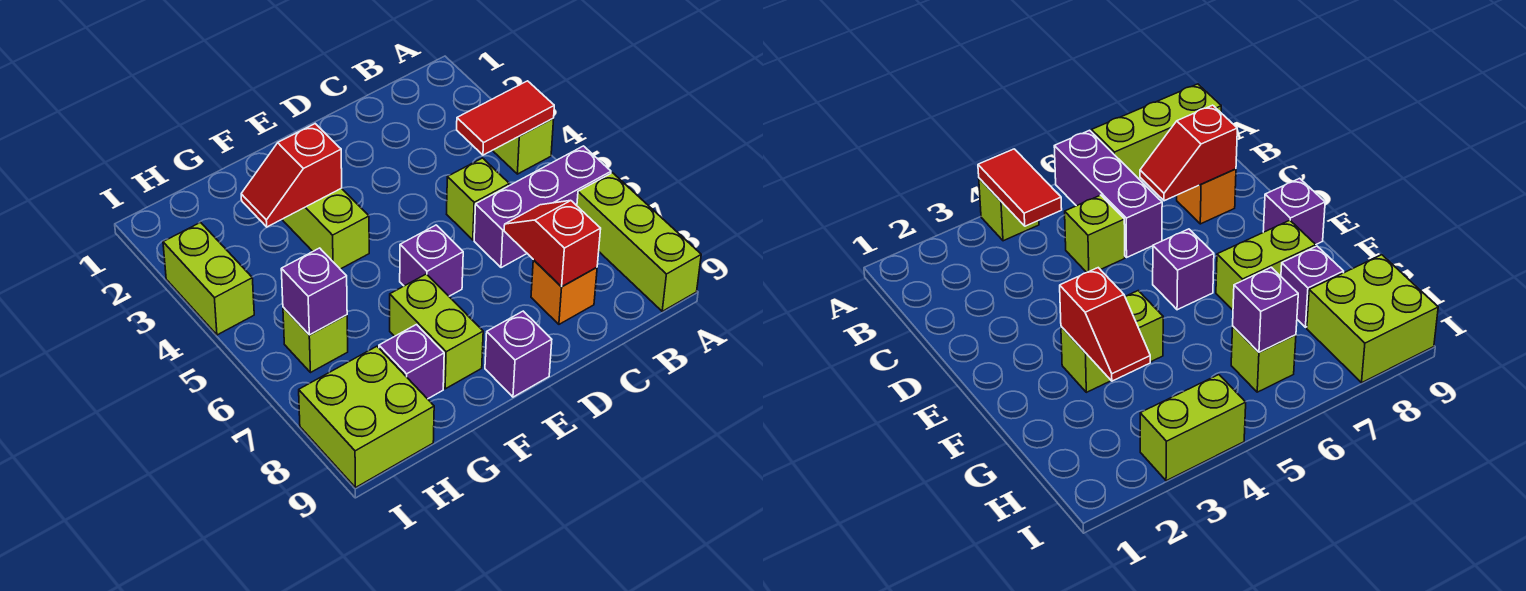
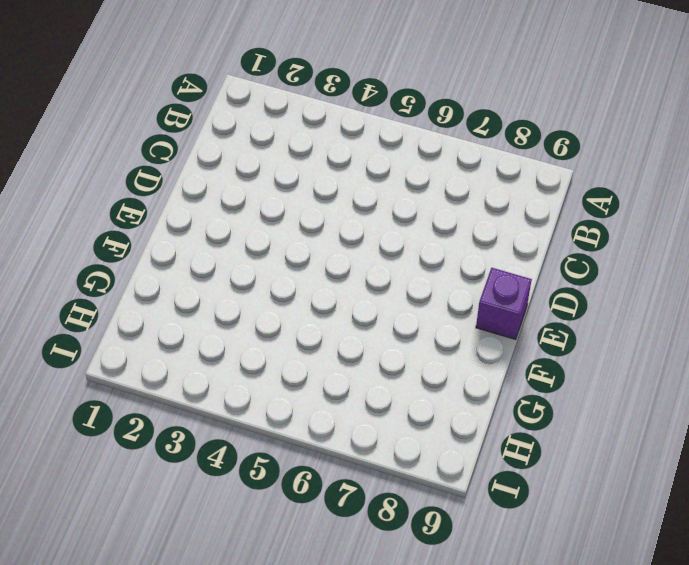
none -> lime brick A4 level 1
none -> purple brick A6:C6 level 1
none -> lime brick A7:A9 level 1

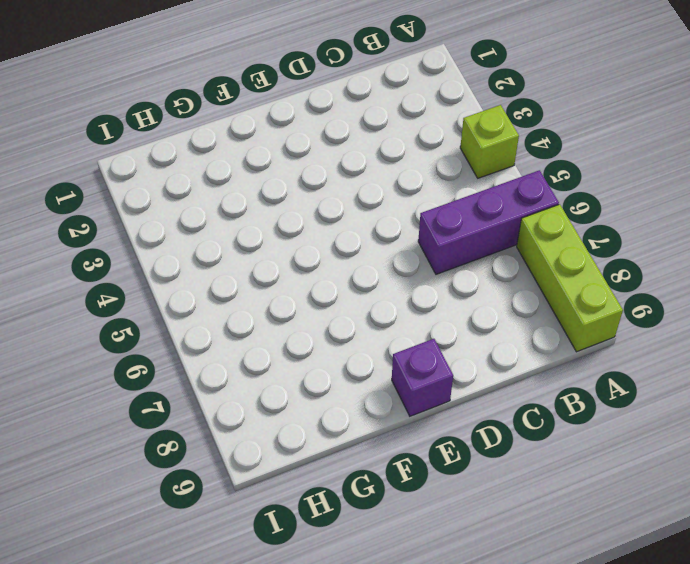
none -> lime brick C5 level 1
none -> orange brick C8 level 1
none -> purple brick E6 level 1

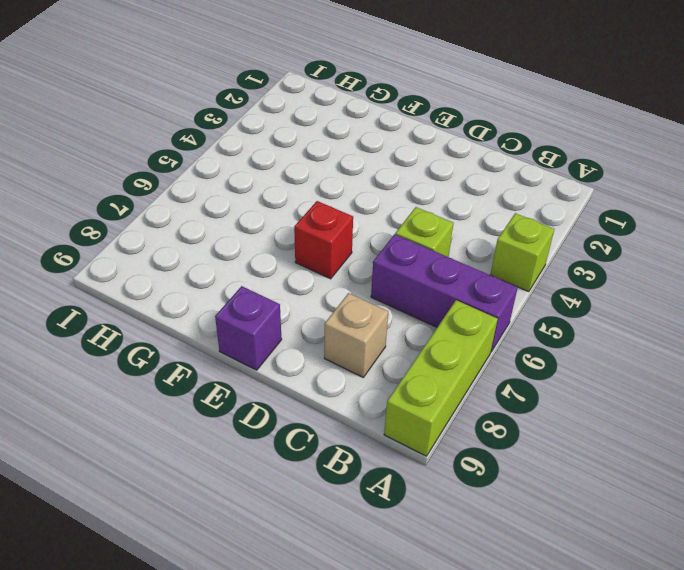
tan brick C8 level 1 -> orange brick C8 level 1
red brick E6 level 1 -> purple brick E6 level 1
none -> lime brick F3:F4 level 1
none -> lime brick F7:F8 level 1
none -> purple brick G8 level 1

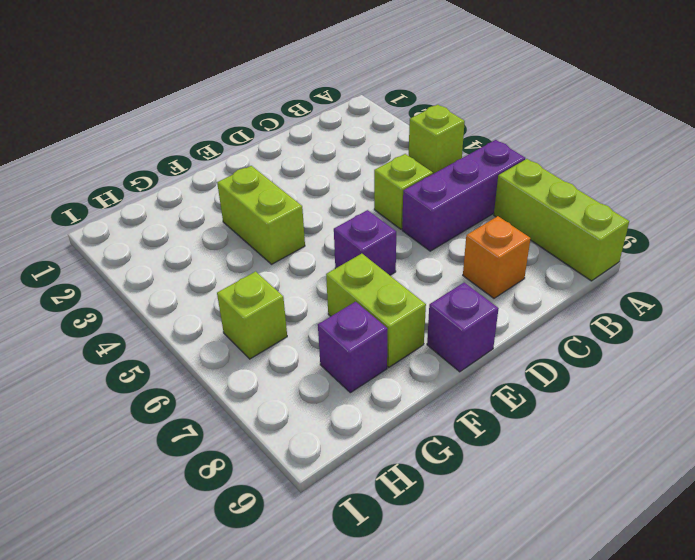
none -> lime brick H8:I9 level 1
none -> lime brick I3:I4 level 1
none -> red tile A4:B4 level 2

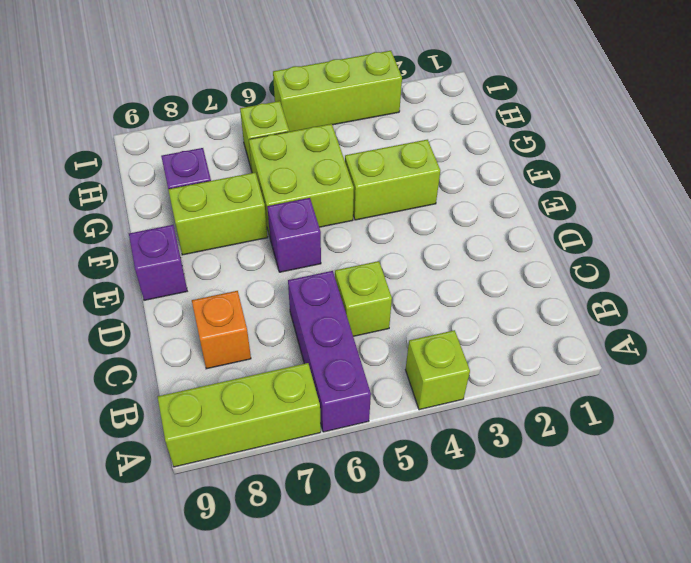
lime brick F5:G6 level 1 -> lime brick H8:I9 level 1
lime brick I3:I5 level 1 -> lime brick I3:I4 level 1
none -> red tile A4:B4 level 2
none -> red slope C7:C8 level 2 top 8
none -> red slope F3:G3 level 2 top F

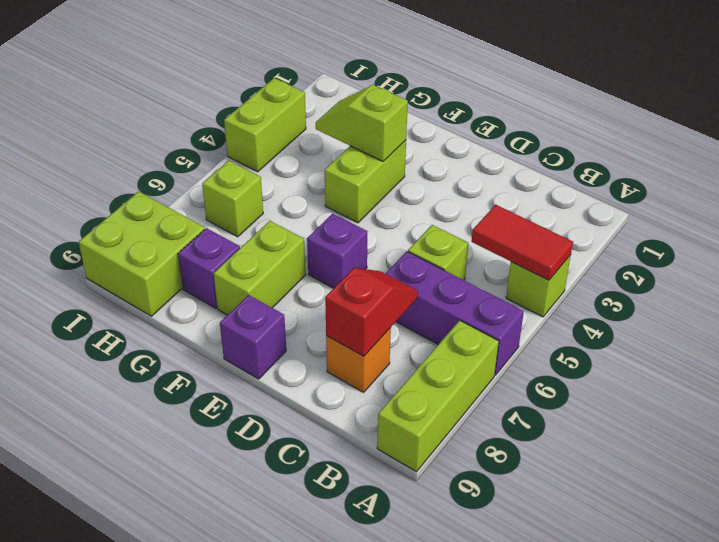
lime slope F3:G3 level 2 top F -> red slope F3:G3 level 2 top F
none -> purple brick H6 level 2

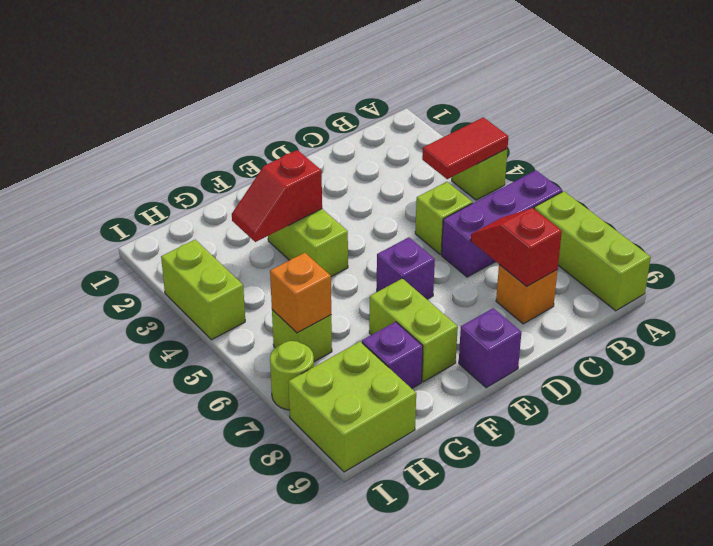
orange brick H6 level 2 -> purple brick H6 level 2
lime round brick I7 level 1 -> none

